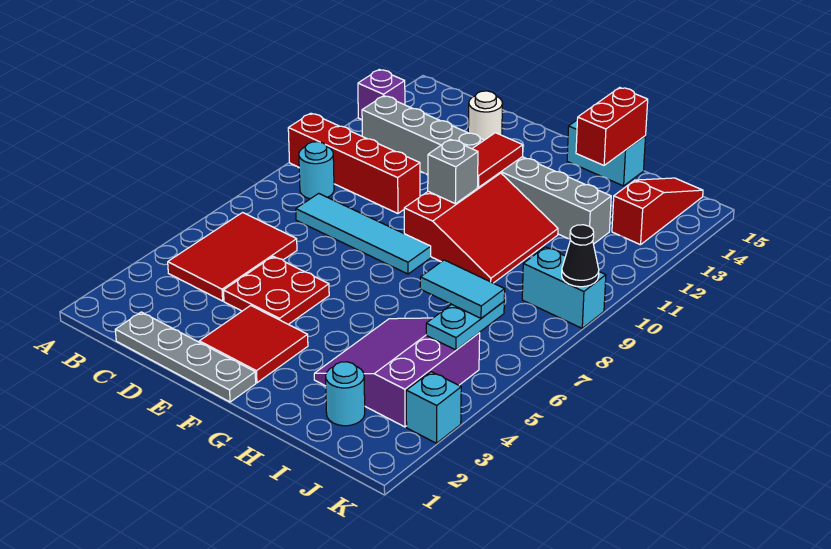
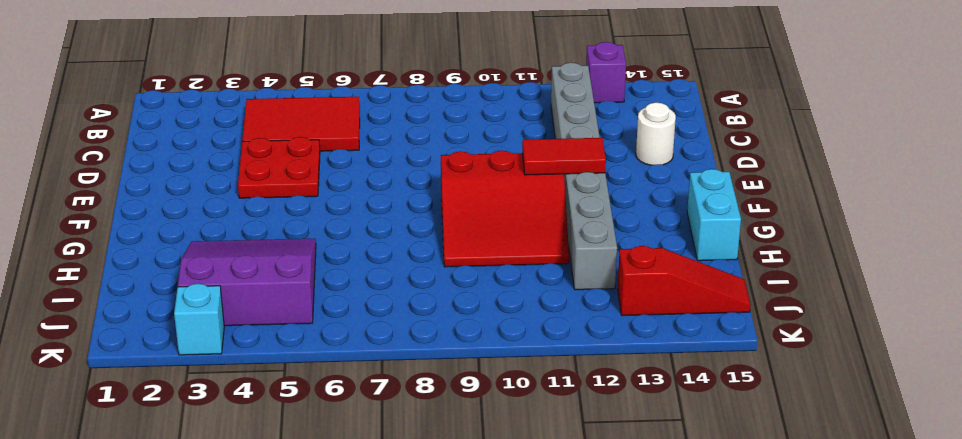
none -> red brick A10:D10 level 1
none -> cyan round brick B9 level 1
none -> grey plate C1:F1 level 1

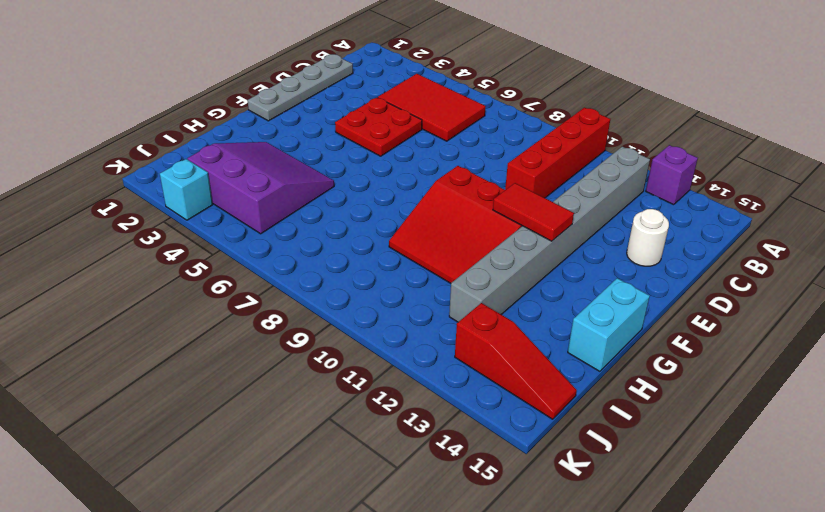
none -> cyan round brick B9 level 1
none -> cyan tile C8:F8 level 1
none -> red tile E2:F3 level 1

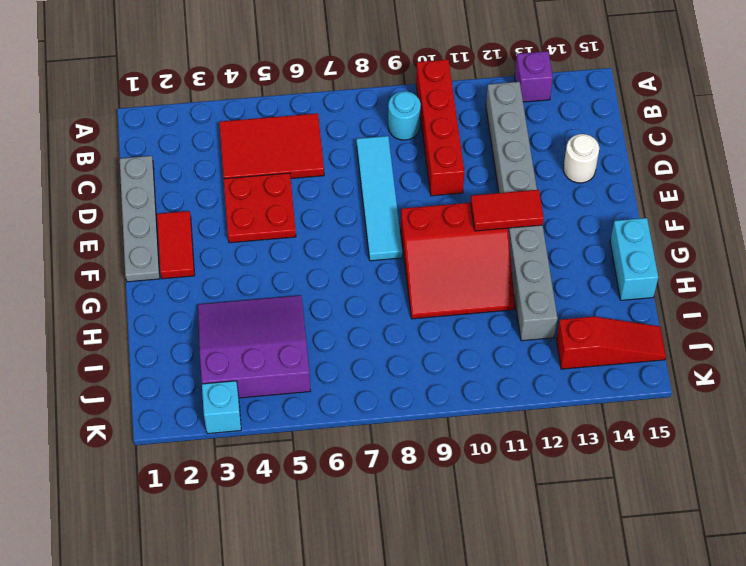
red tile E2:F2 level 1 -> red tile E2:F3 level 1
none -> cyan round brick I2 level 1
none -> cyan brick J9:K9 level 1
none -> grey brick F10 level 2

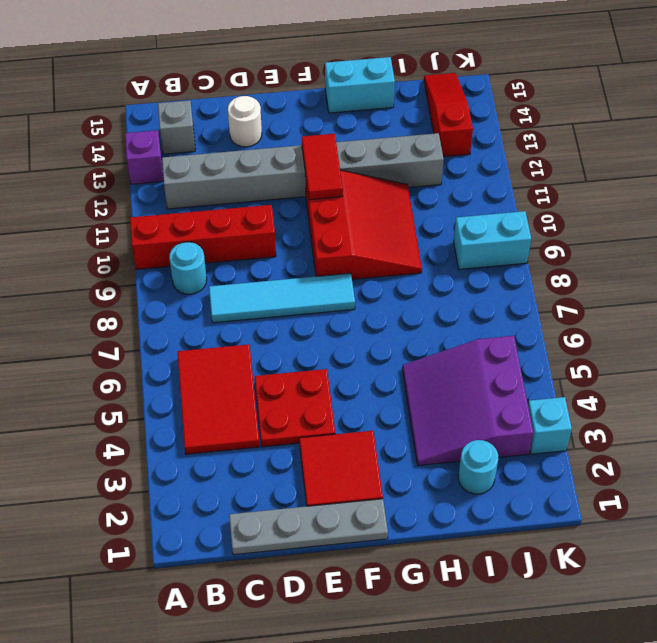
grey brick B14 level 1 -> grey brick F10 level 2
none -> red brick H14:H15 level 2
none -> cyan plate J5:J6 level 2
none -> black cone K9 level 2

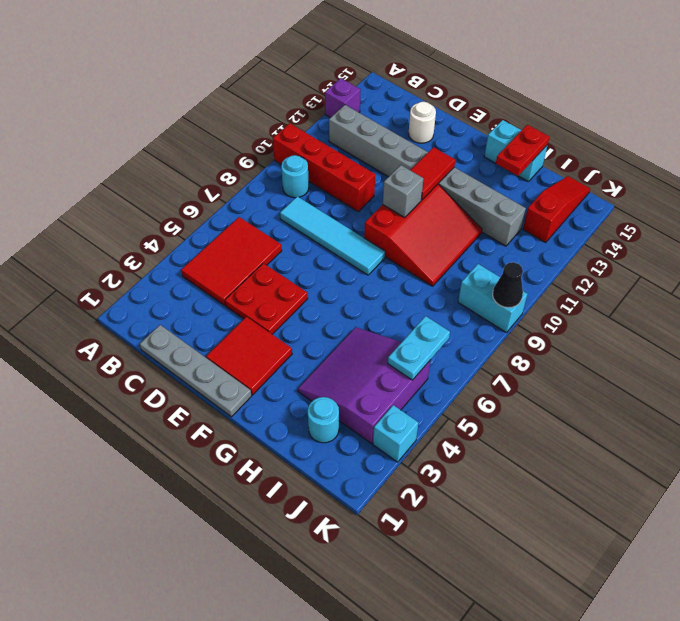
red plate H14:H15 level 2 -> red brick H14:H15 level 2
none -> cyan tile I6:J6 level 3

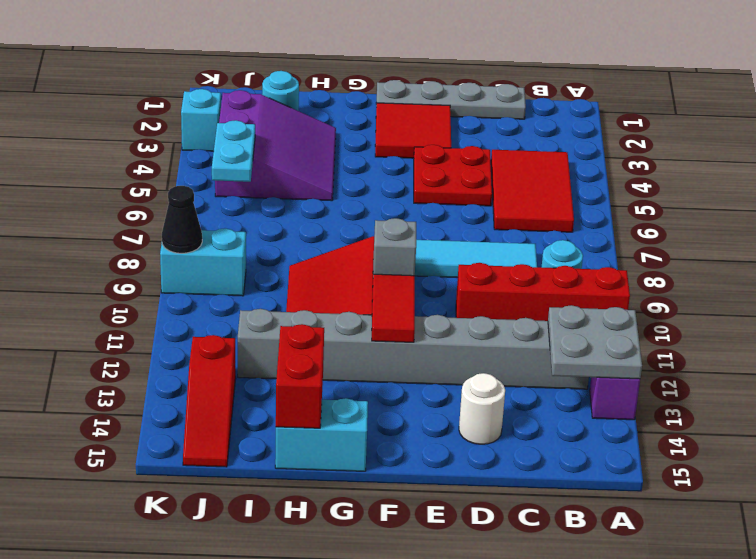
grey plate A12:B13 level 2 -> none
none -> cyan tile I6:J6 level 3

